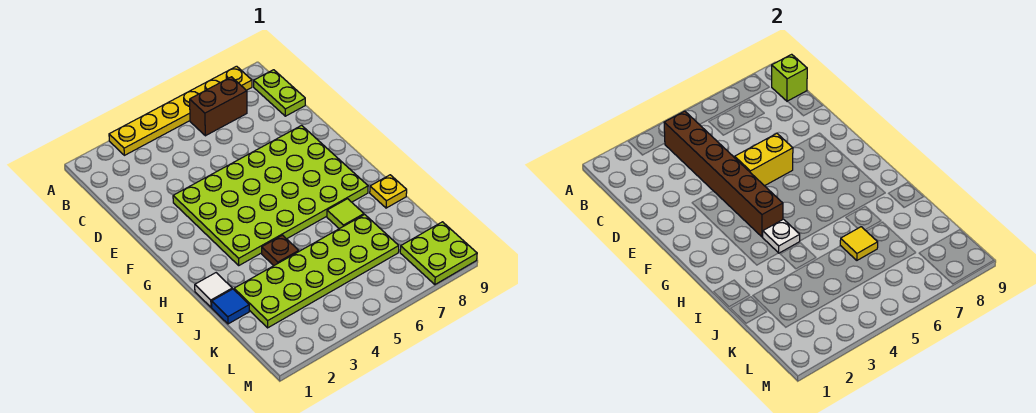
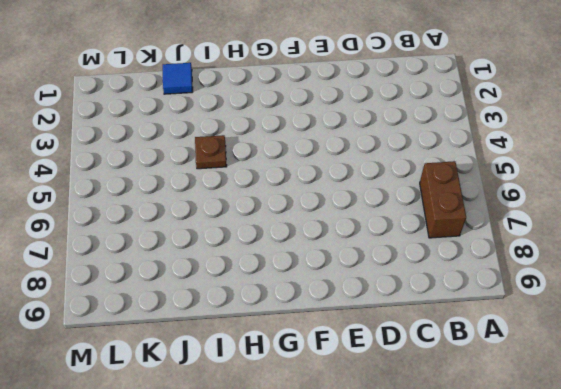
none -> yellow plate A3:A8 level 1
none -> lime plate B9:C9 level 1
none -> lime plate E3:H8 level 1

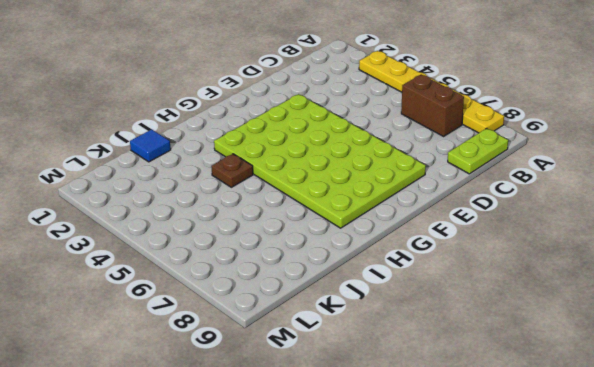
none -> white tile I1 level 1
none -> lime tile I7 level 1
none -> yellow plate I9 level 1

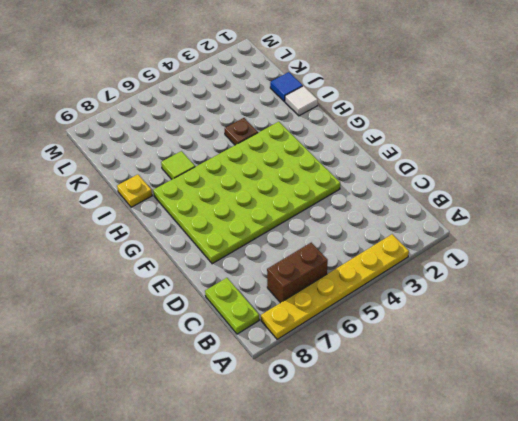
none -> lime plate J2:K7 level 1
none -> lime plate L8:M9 level 1
none -> brown brick B4:G4 level 2

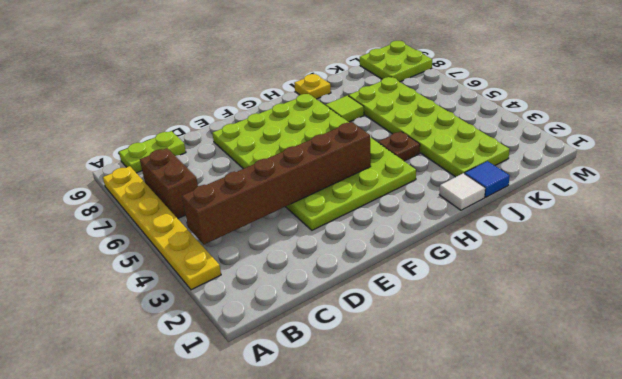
none -> lime brick B9 level 2
none -> yellow brick E5:E6 level 2
none -> white plate H4 level 2

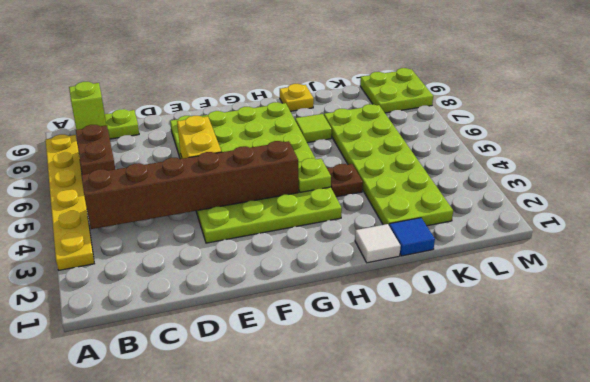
lime plate H4 level 2 -> white plate H4 level 2
none -> yellow tile J6 level 2

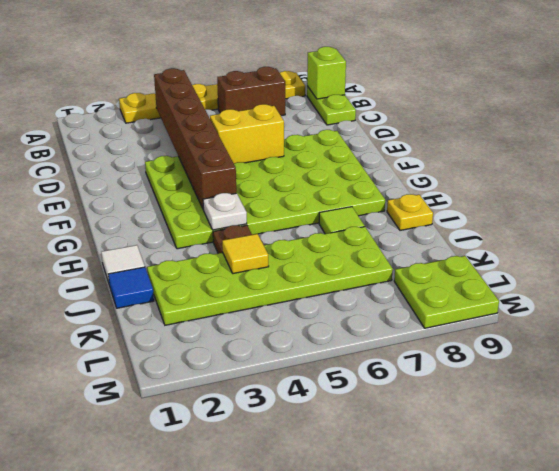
yellow tile J4 level 2 -> yellow tile J6 level 2

